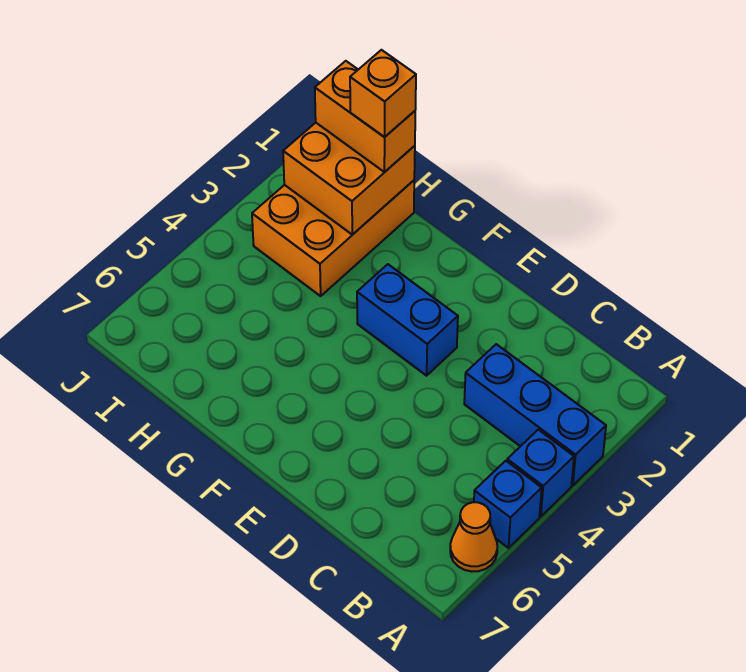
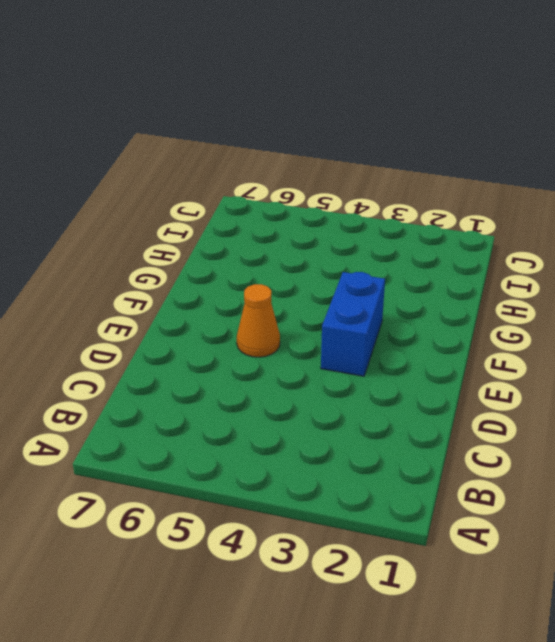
orange cone E5 level 1 -> orange cone A6 level 1
none -> blue brick A3:C3 level 1
none -> blue brick A4 level 1

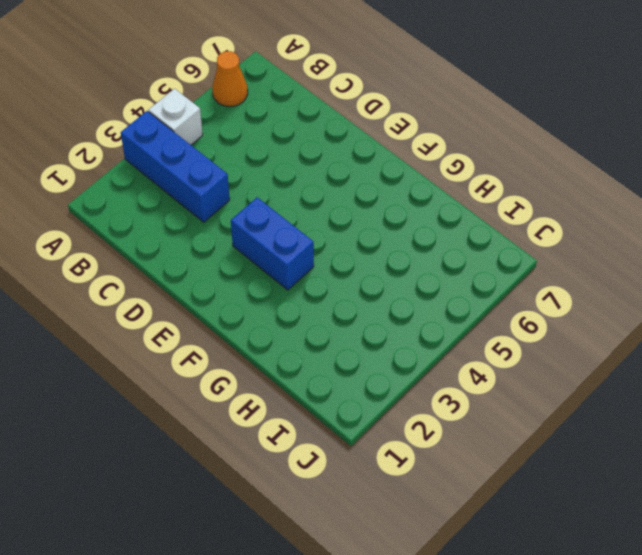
white brick A4 level 1 -> blue brick A4 level 1
none -> blue brick A5 level 1
none -> orange brick H1:I3 level 1

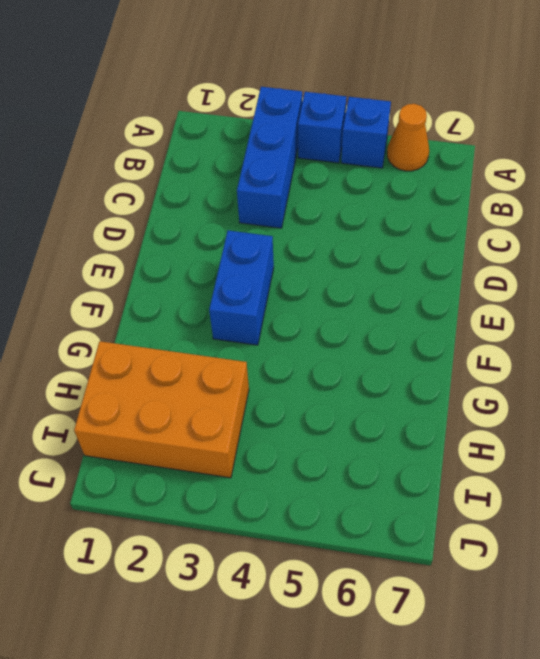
none -> orange brick H1:I2 level 2
none -> orange brick H1:I1 level 3

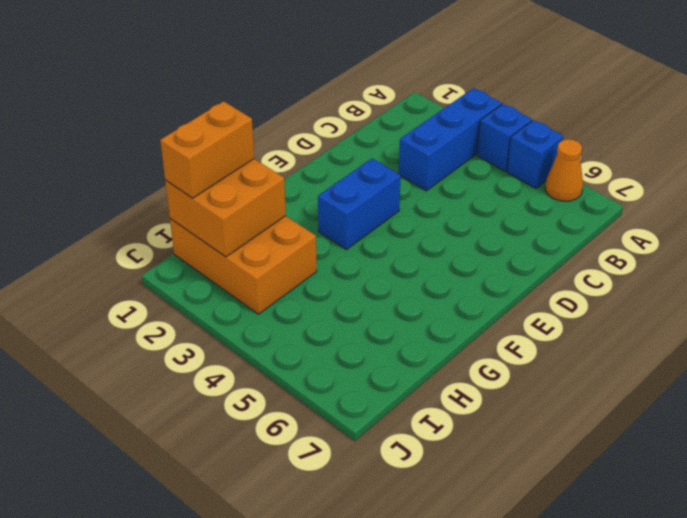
none -> orange brick H1 level 4

